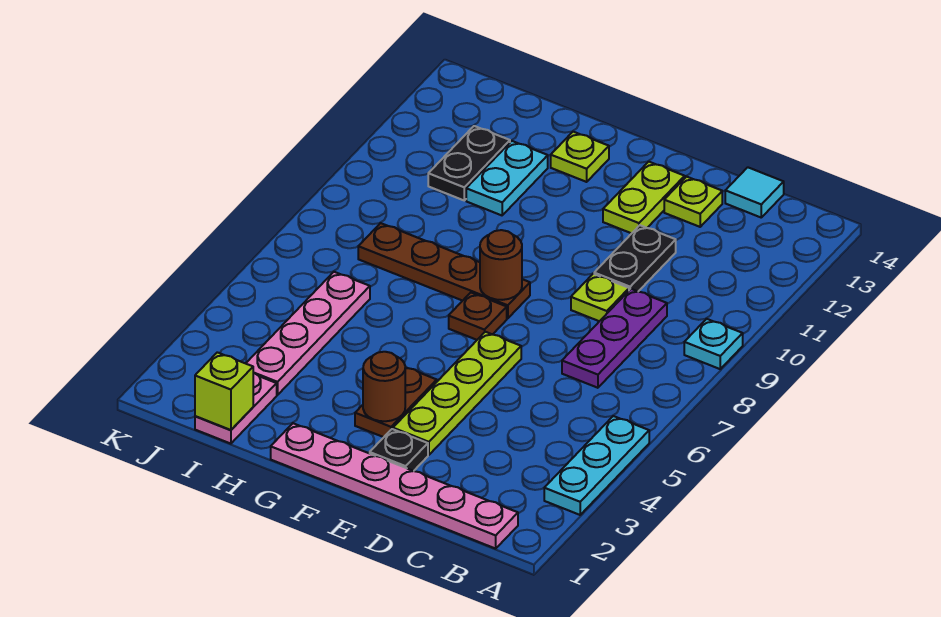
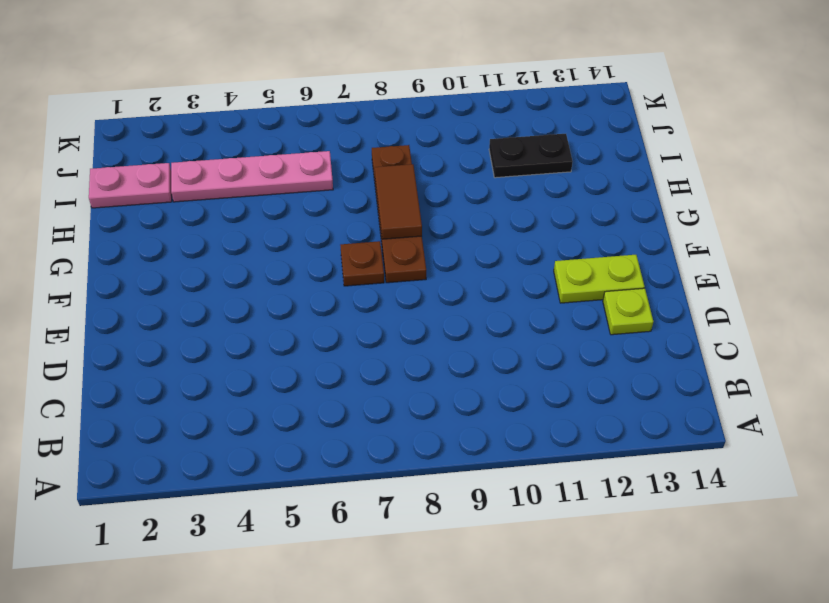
brown tile G8:H8 level 2 -> none
none -> cyan plate A3:A5 level 1
none -> cyan plate A9 level 1
none -> pink plate B1:G1 level 1

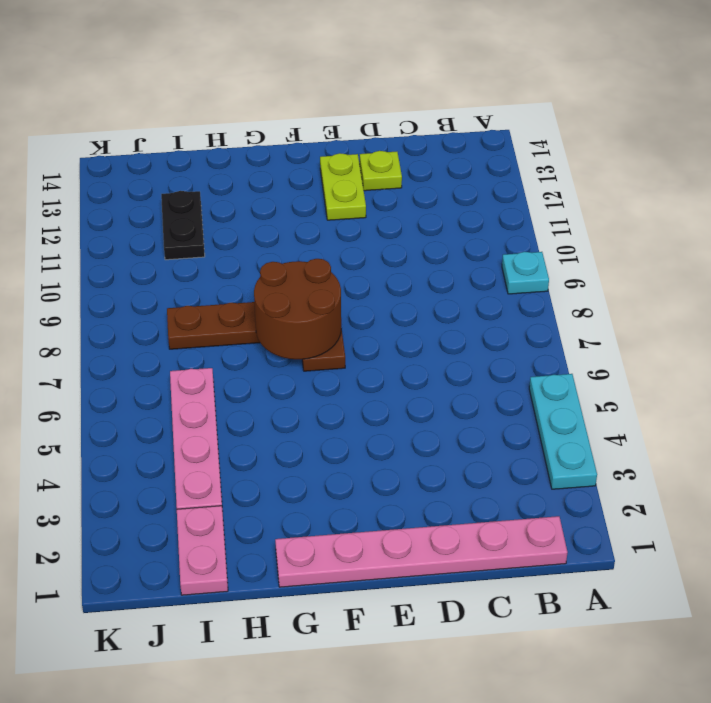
brown round brick F7:G8 level 2 -> brown round brick F8 level 2
none -> purple plate C7:C9 level 1
none -> cyan tile C14 level 1
none -> lime plate D9 level 1

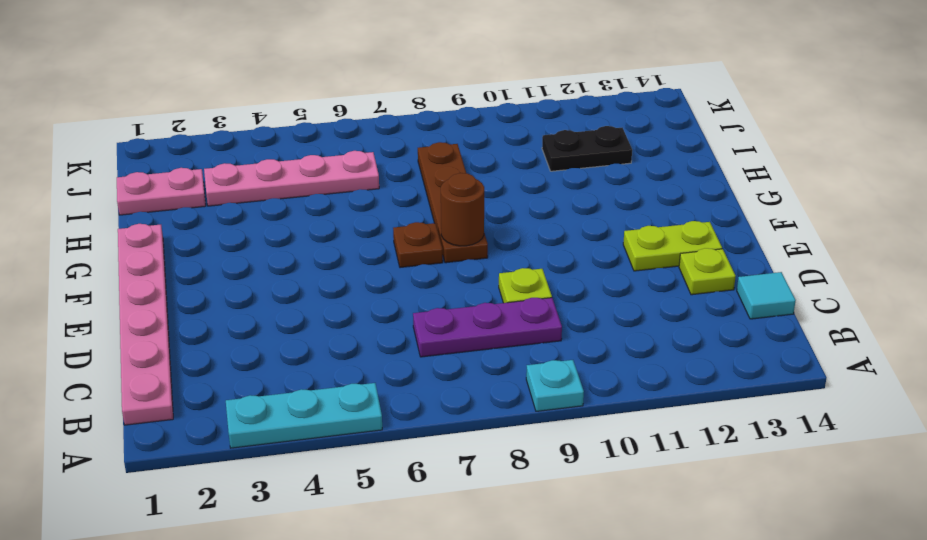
none -> black plate D10:D11 level 1
none -> black plate E2 level 1
none -> lime plate E3:E6 level 1

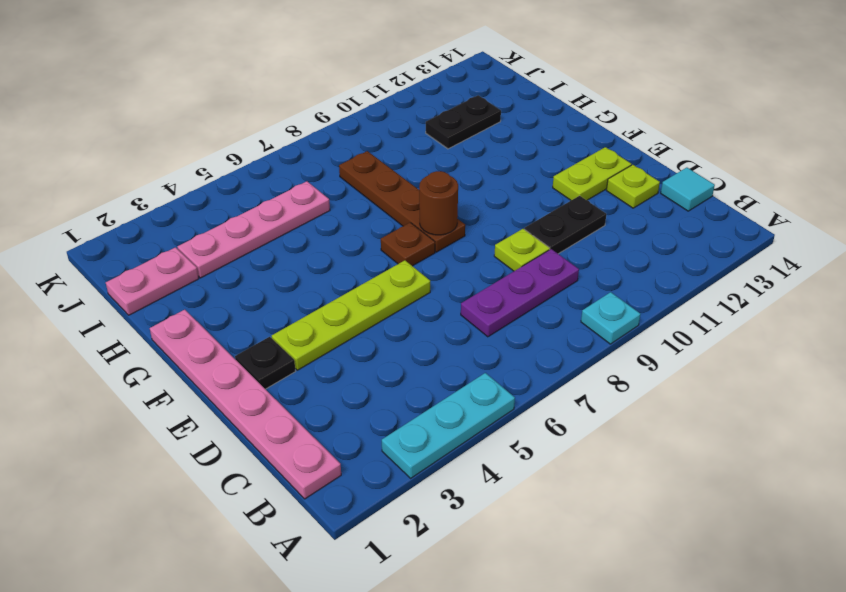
none -> brown plate F3:F4 level 1
none -> lime plate G13 level 1
none -> cyan plate H11:H12 level 1

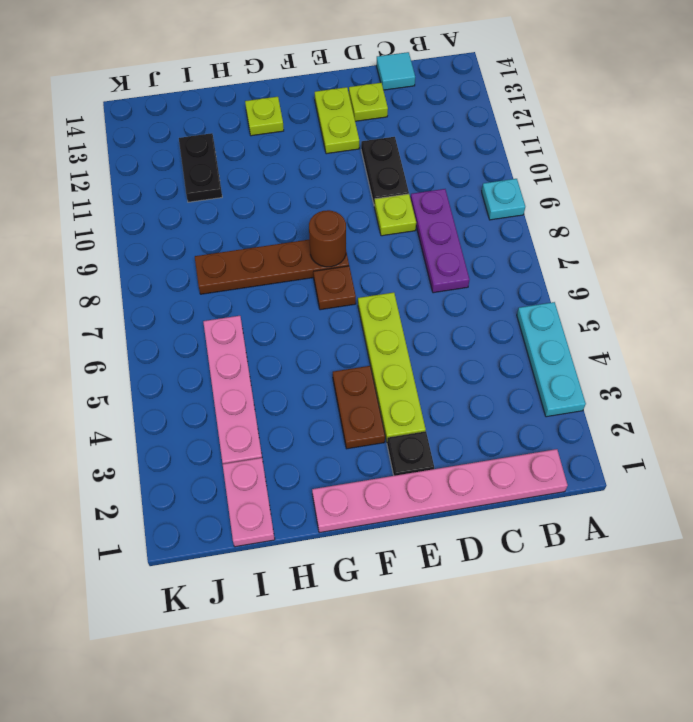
none -> cyan plate H11:H12 level 1
none -> brown round brick F3 level 2
none -> lime brick I1 level 2

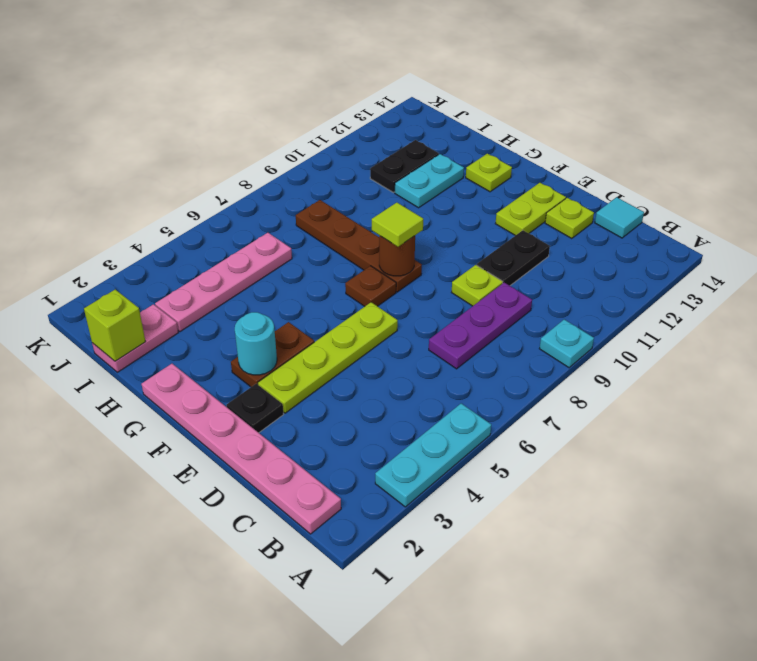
cyan round brick F3 level 2 -> brown round brick F3 level 2
lime tile F8 level 3 -> none

